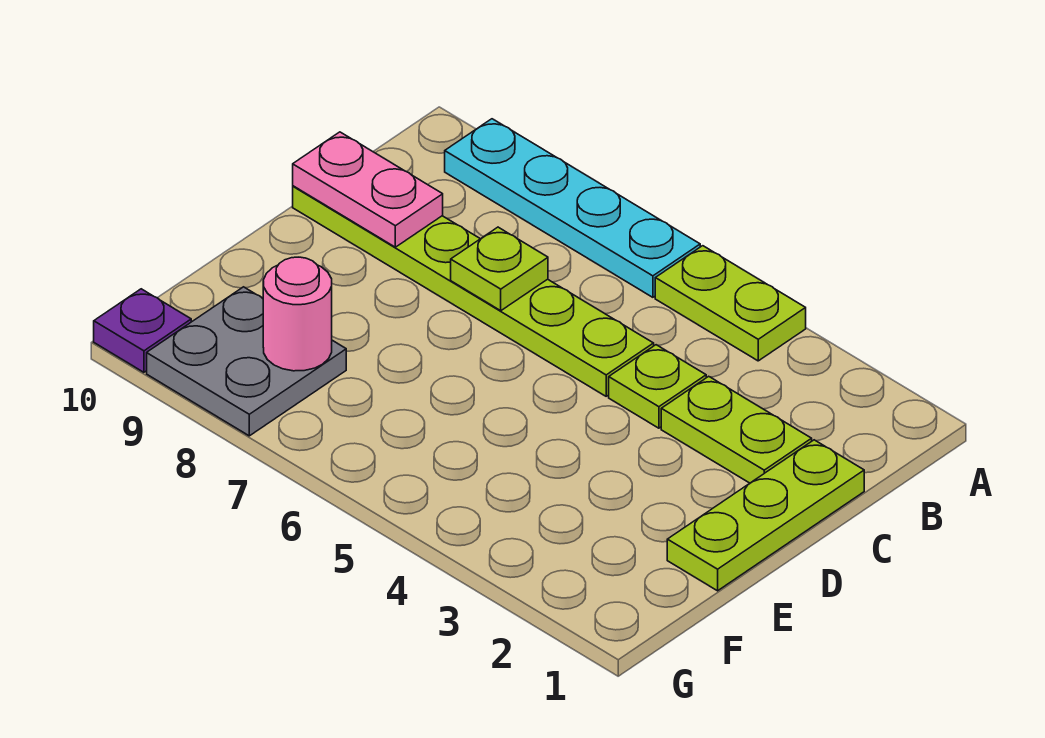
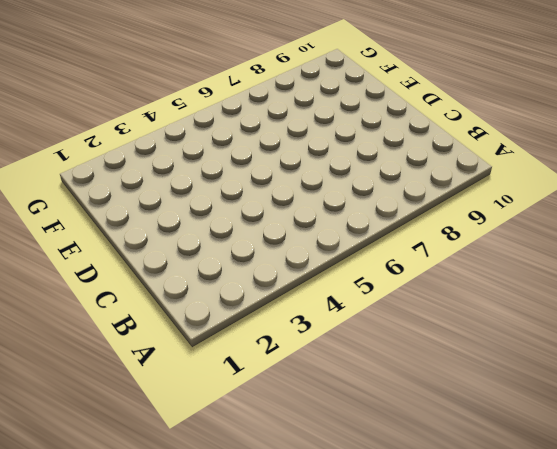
none -> lime plate A4:A5 level 1
none -> cyan plate A6:A9 level 1

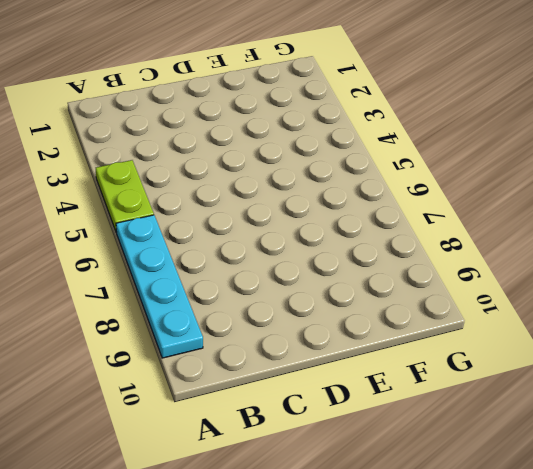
none -> lime plate C1:E1 level 1
none -> lime plate C2:C3 level 1

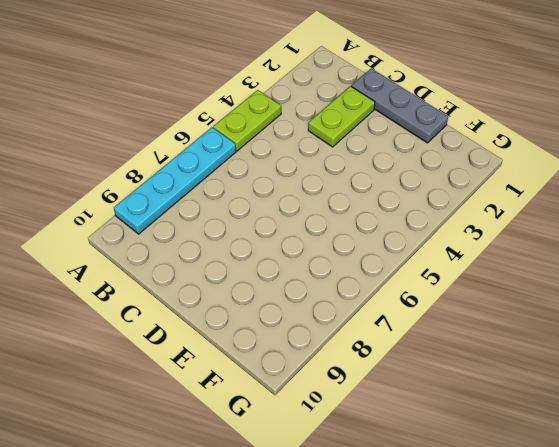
grey plate C1:E1 level 1 -> lime plate C1:E1 level 1
none -> lime plate C4 level 1
none -> lime plate C5:C10 level 1

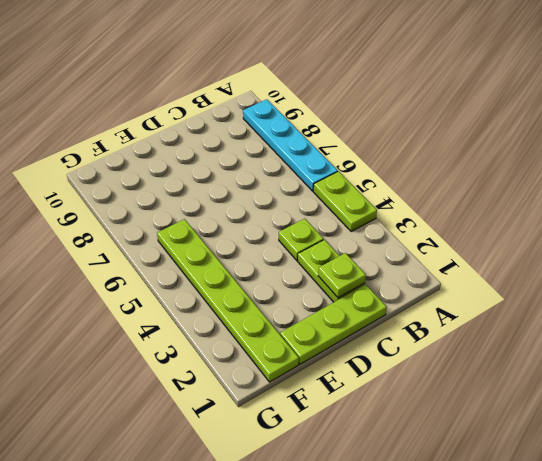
lime plate C2 level 2 -> lime plate C7 level 2
lime plate F1:F6 level 1 -> lime plate C5:C10 level 1
none -> grey plate F8:G9 level 1
none -> purple plate G10 level 1

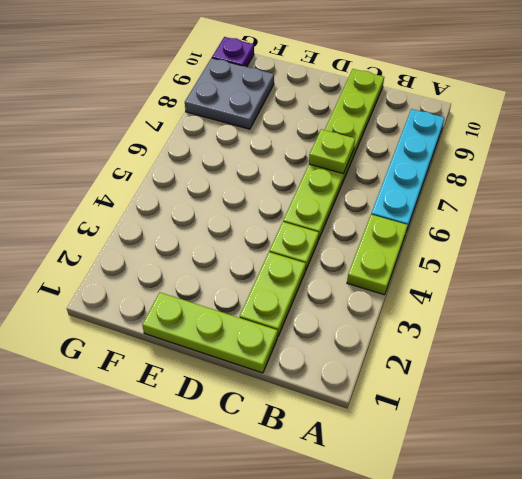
none -> pink plate C9:C10 level 2
none -> pink round brick F8 level 2

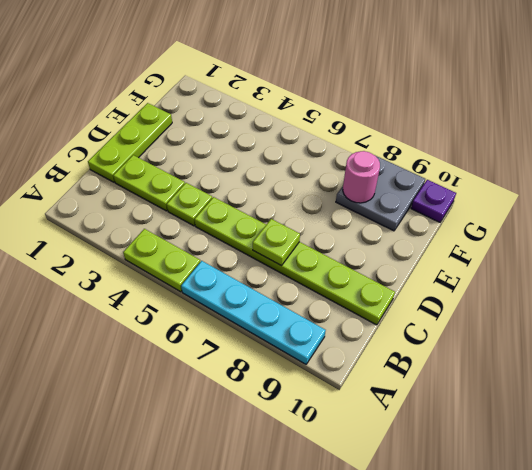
none -> pink plate C9:C10 level 2

